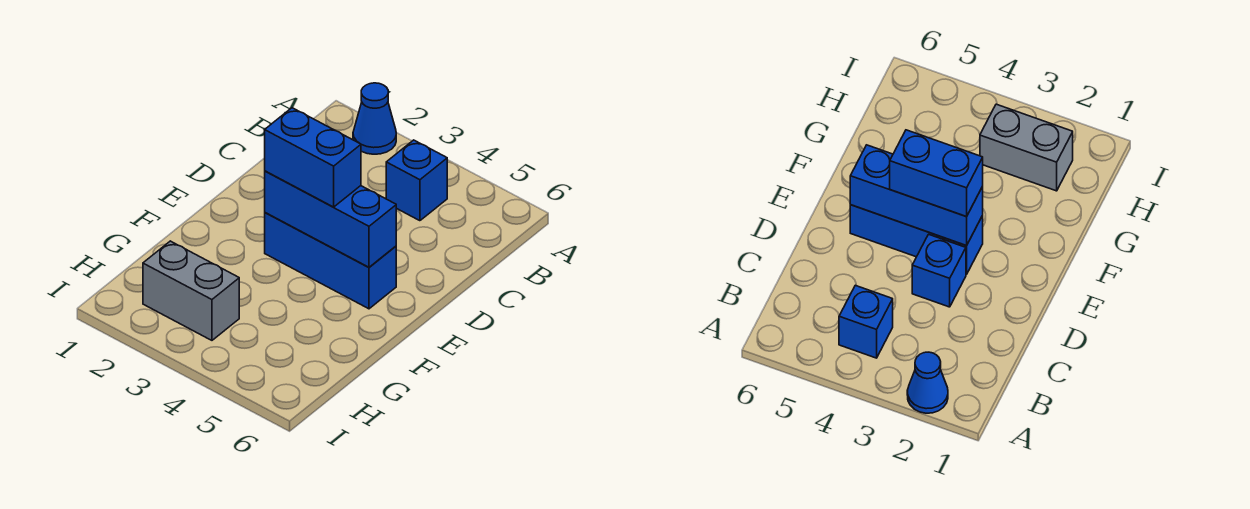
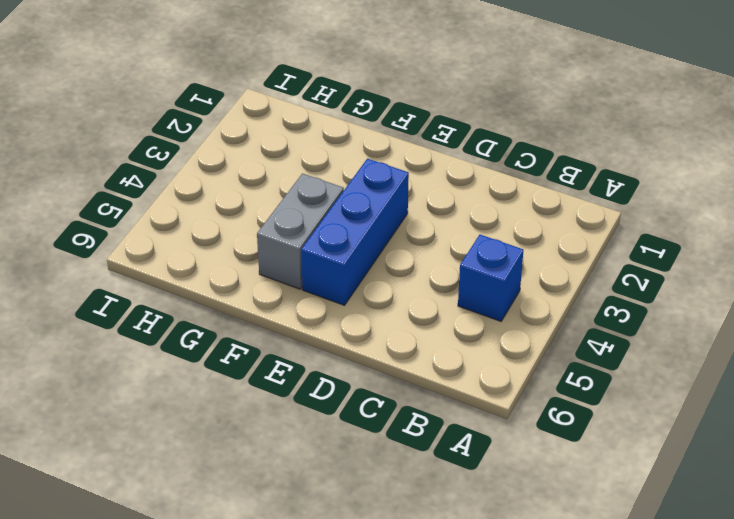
grey brick F4:F5 level 1 -> grey brick H2:H3 level 1
none -> blue cone A2 level 1
none -> blue brick D3 level 1

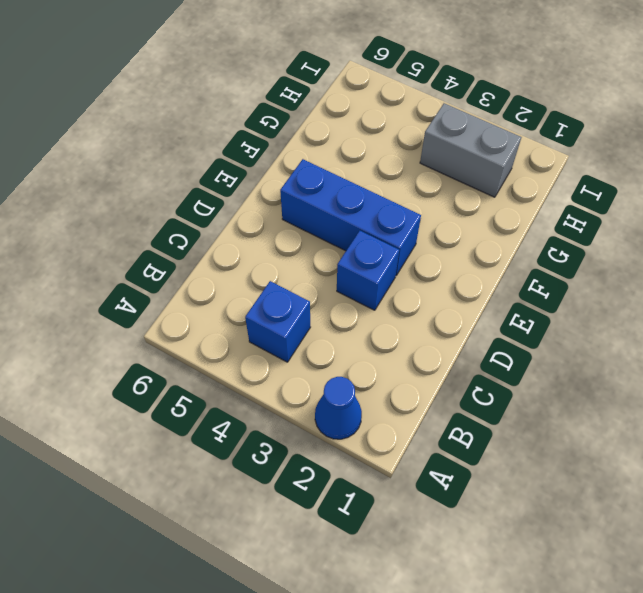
none -> blue brick E3:E5 level 2
none -> blue brick E3:E4 level 3

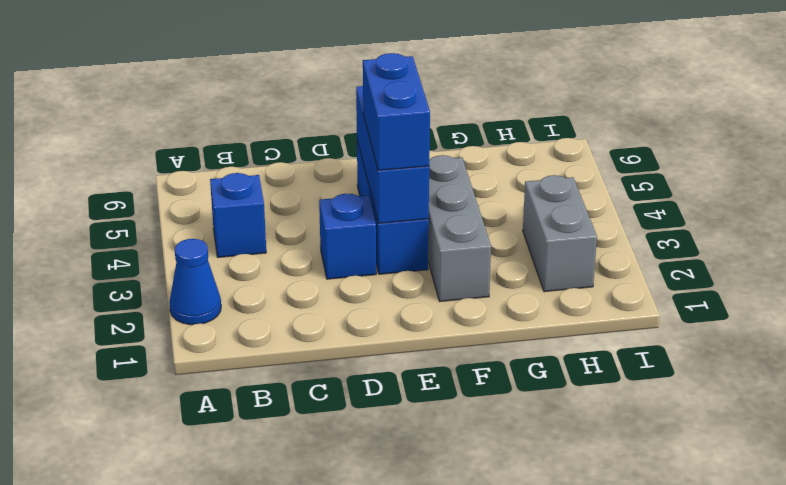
grey brick F2:F4 level 1 -> none

